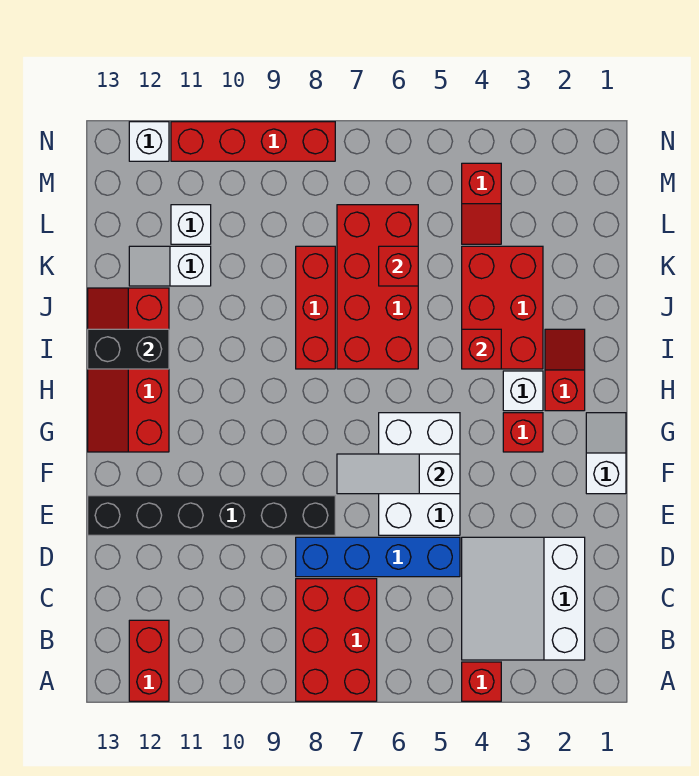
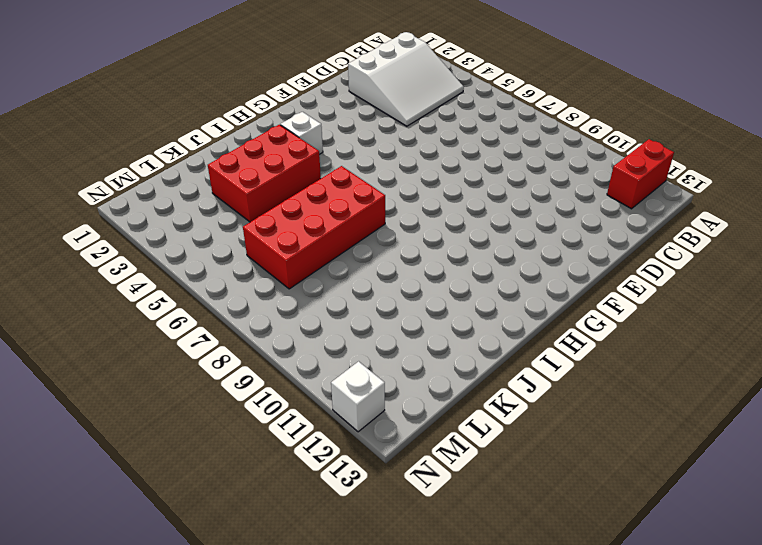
none -> red brick A4 level 1
none -> red brick A7:C8 level 1
none -> blue brick D5:D8 level 1

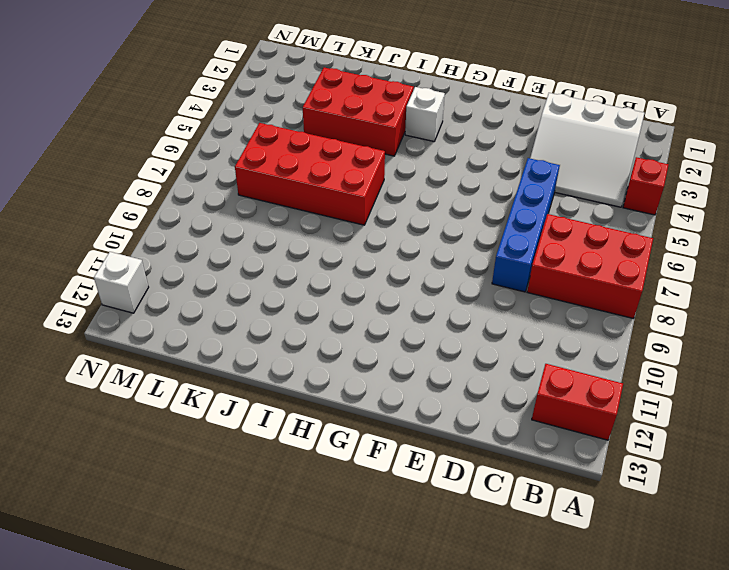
none -> white brick E5:G6 level 1
none -> black brick E8:E13 level 1
none -> white slope F1:G1 level 1 top F

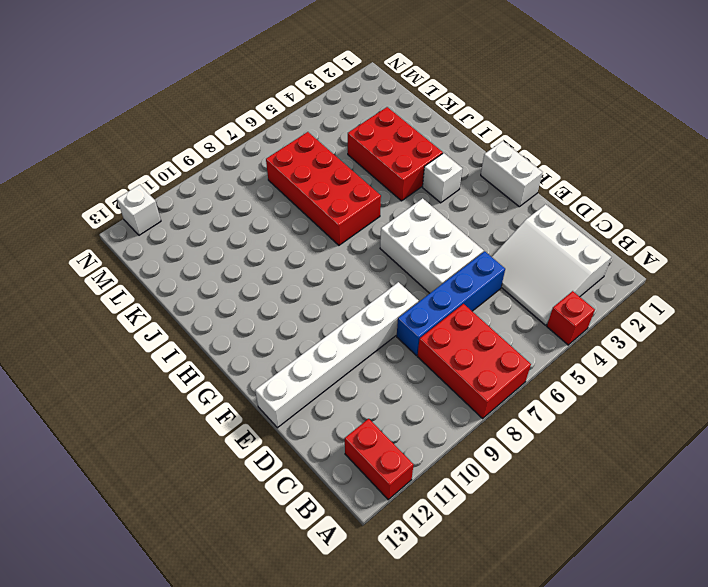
white brick E8:E13 level 1 -> black brick E8:E13 level 1
white brick F1:G1 level 1 -> white slope F1:G1 level 1 top F
none -> red brick G3 level 1
none -> red slope G12:J13 level 1 top 12
none -> red slope H2:I2 level 1 top H

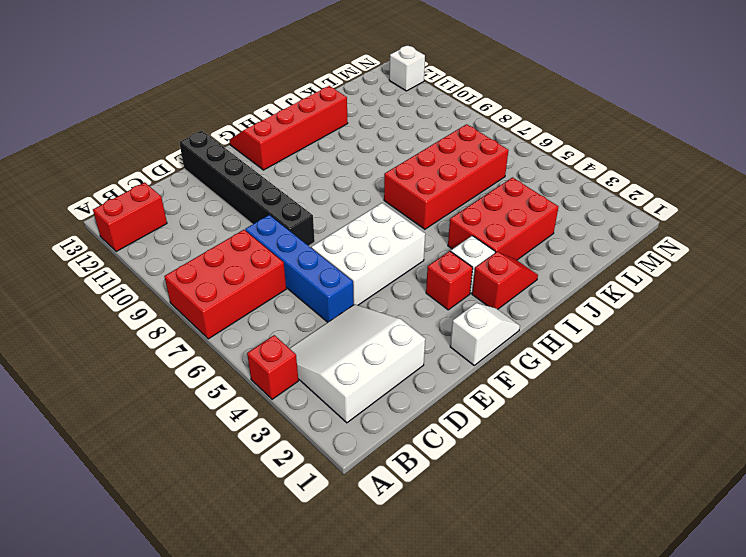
none -> red brick I8:K8 level 1
none -> white slope K11:K12 level 1 top 11
none -> red slope L4:M4 level 1 top M

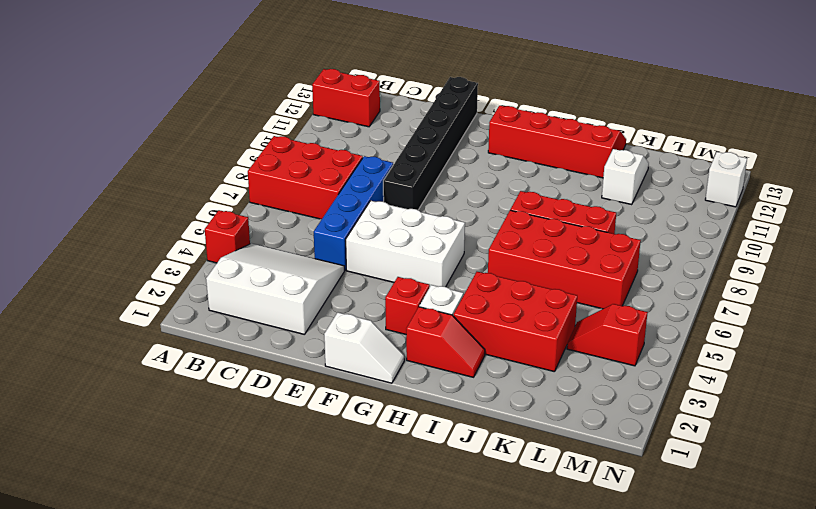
none -> white brick L11 level 1
none -> red brick N8:N11 level 1
none -> white slope F5:F7 level 2 top 5

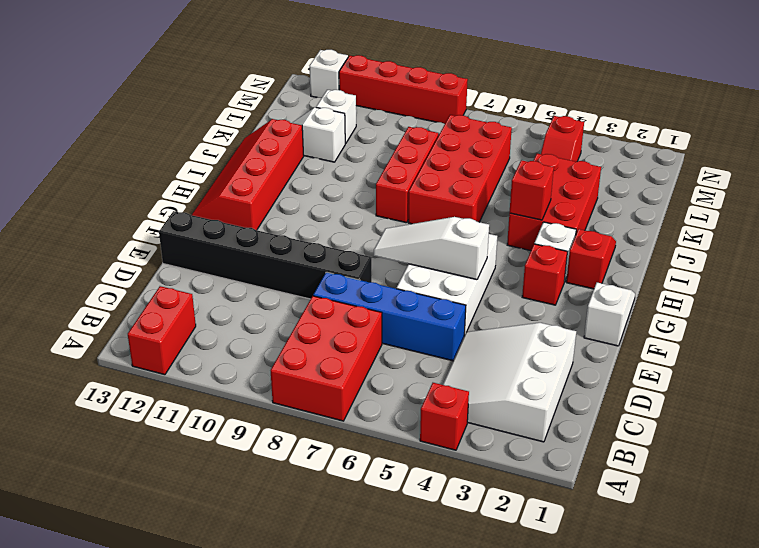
none -> black brick I12:I13 level 2
none -> red brick K6 level 2

